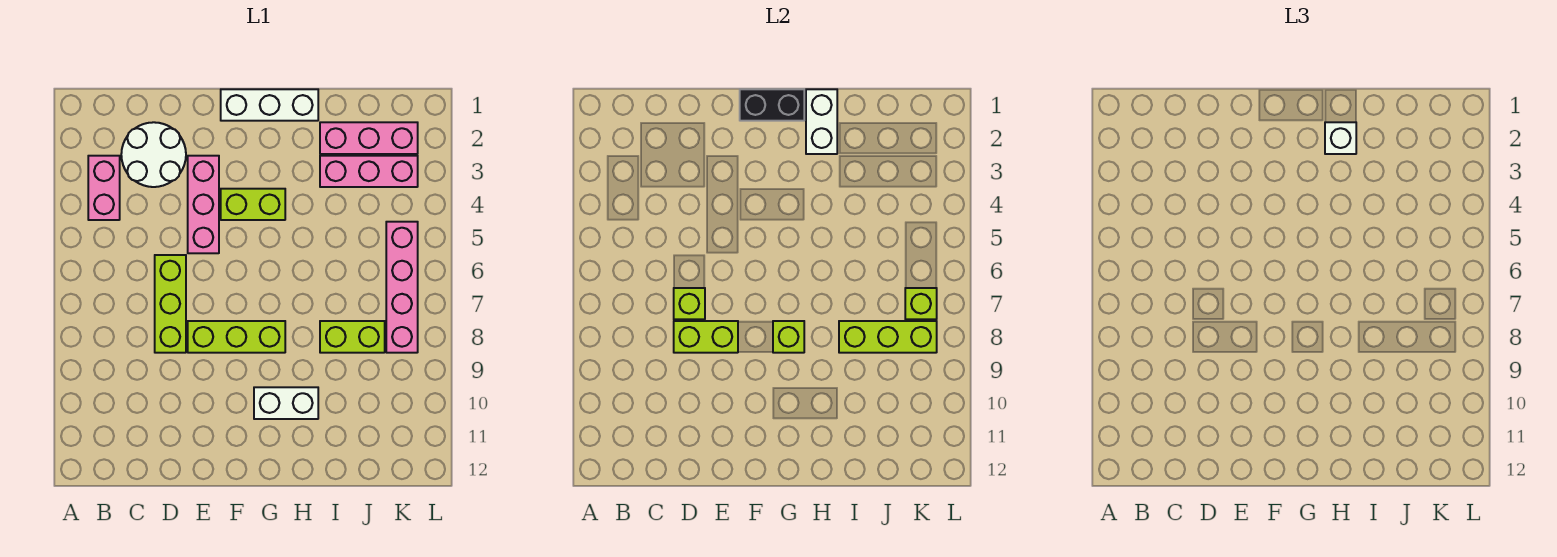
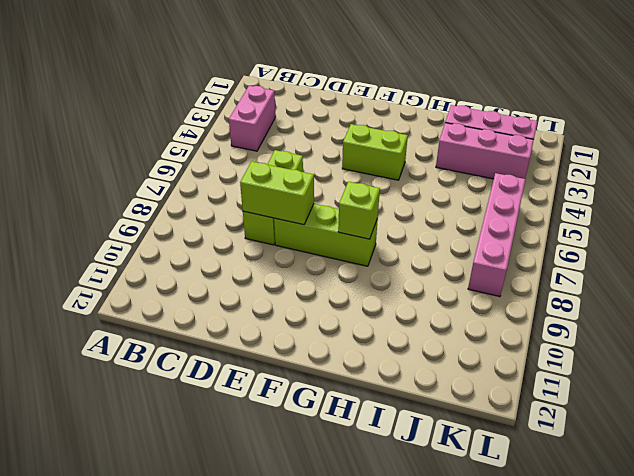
none -> white round brick C2:D3 level 1
none -> pink brick E3:E5 level 1
none -> white brick F1:H1 level 1

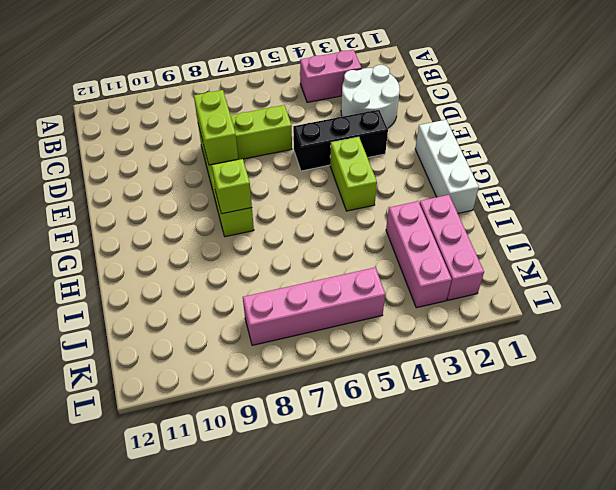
black brick E3:E5 level 1 -> pink brick E3:E5 level 1
none -> white brick G10:H10 level 1
none -> lime brick I8:J8 level 1
none -> lime brick D7 level 2

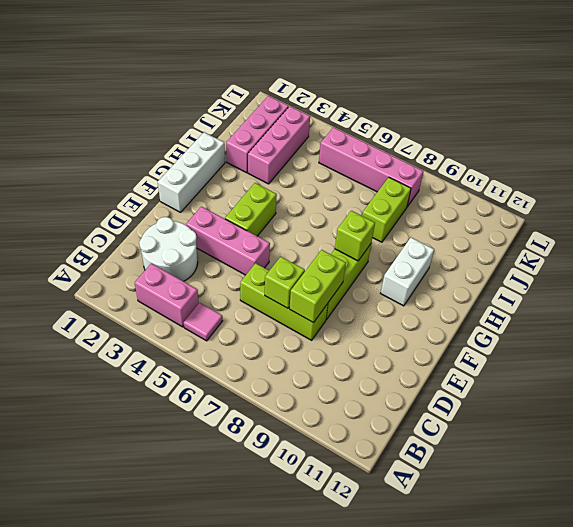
pink tile B5 level 1 -> none
none -> black brick F1:G1 level 2
none -> white brick H1:H2 level 2
none -> lime brick I8:K8 level 2

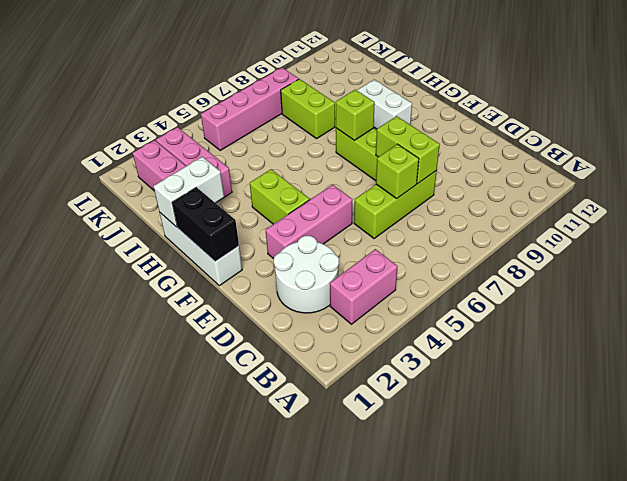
none -> lime brick I8:K8 level 2
none -> lime brick K7 level 2
none -> white brick H2 level 3

